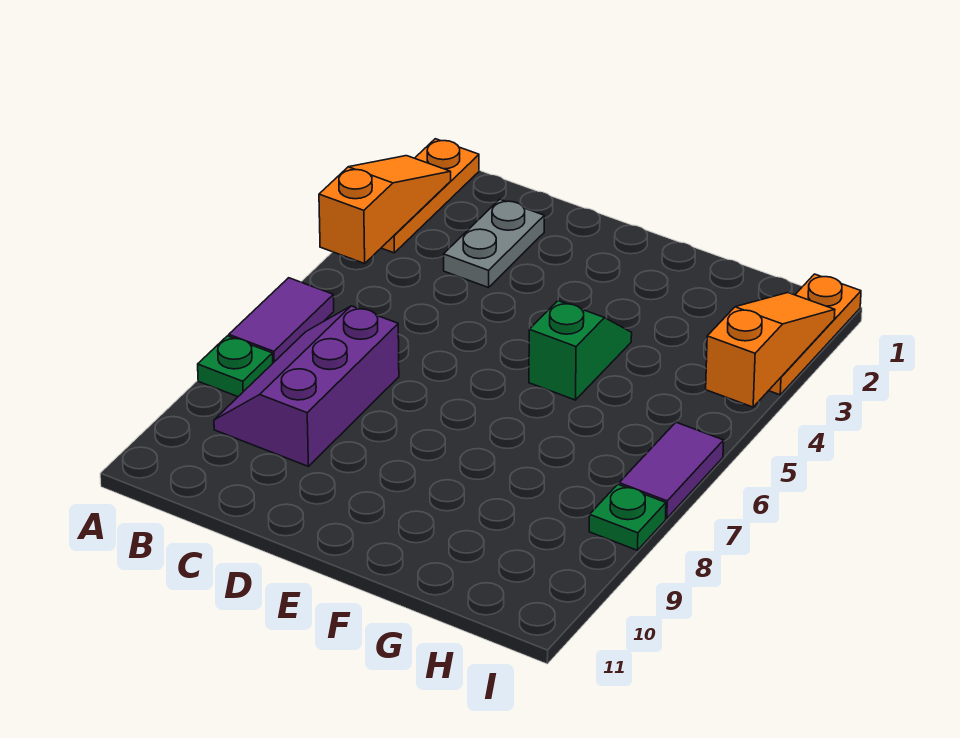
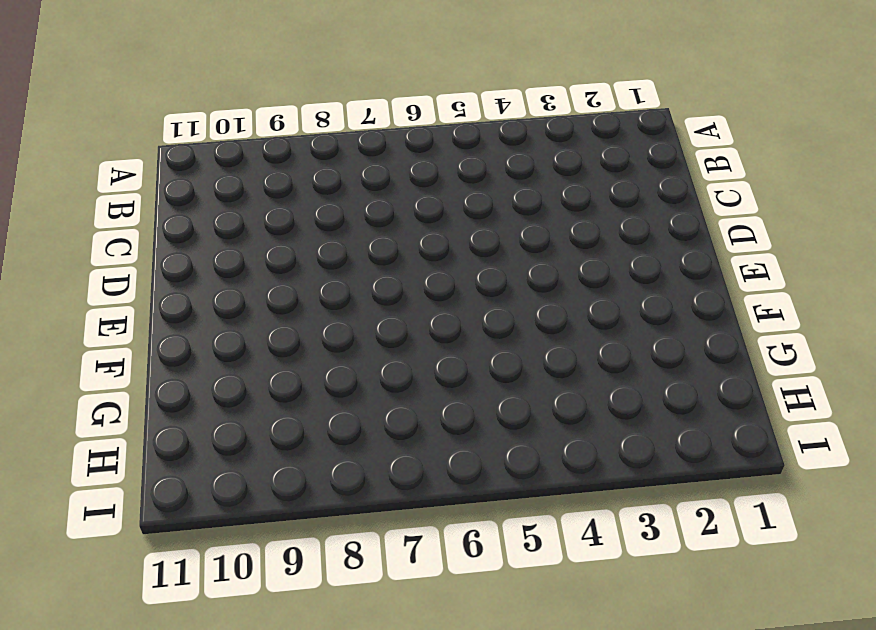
none -> orange plate A1:A3 level 1
none -> purple tile A6:A7 level 1

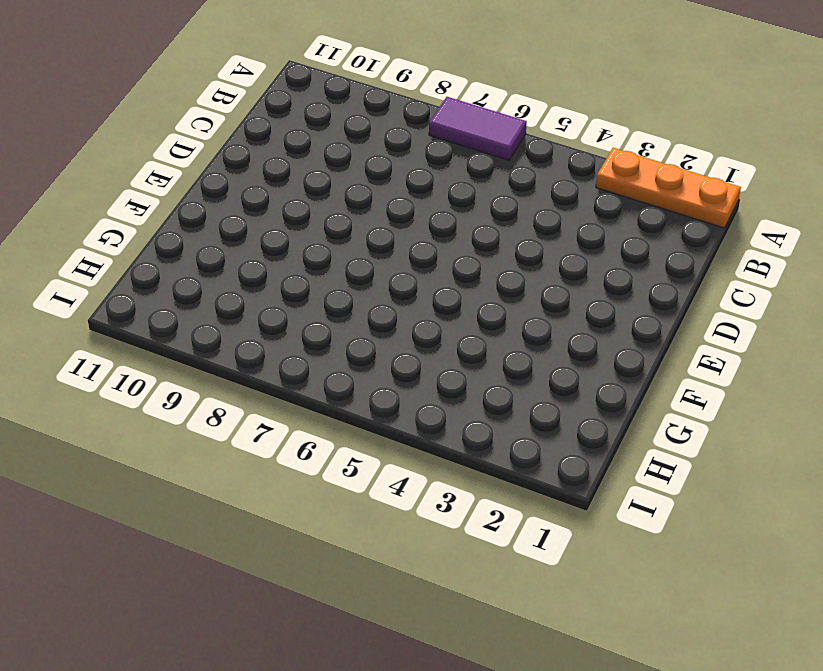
none -> green plate A8 level 1
none -> purple slope B7:C9 level 1 top C

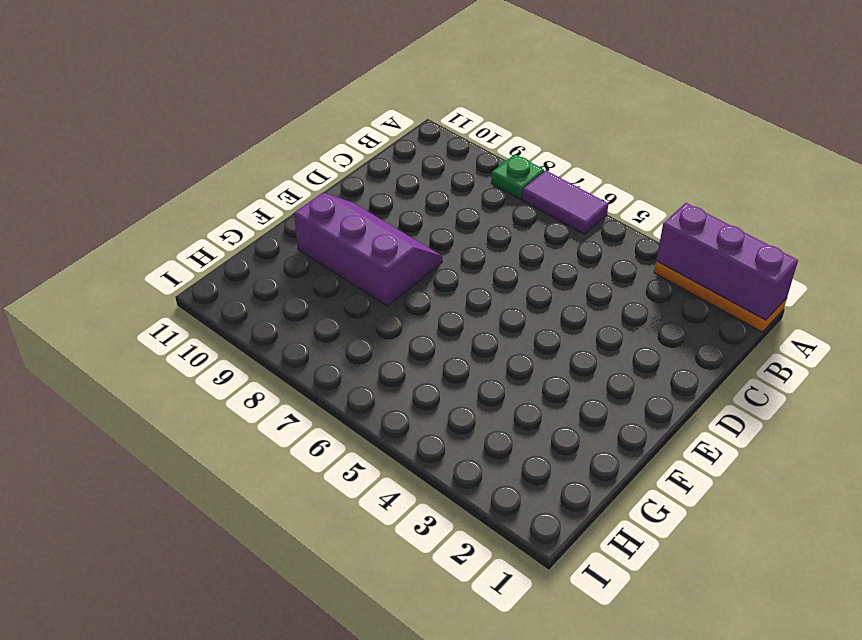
purple brick A1:A3 level 2 -> orange slope A2:A4 level 2 top 4
purple slope E8:F10 level 1 top F -> purple slope B7:C9 level 1 top C
none -> grey plate C2:C3 level 1
none -> green slope F4:F5 level 1 top 5

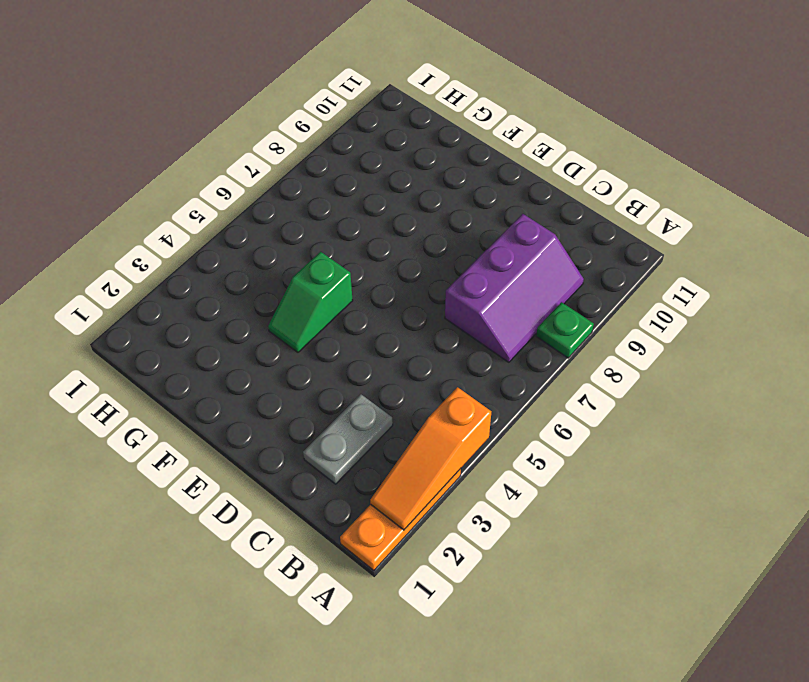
none -> purple tile A6:A7 level 1
none -> orange plate I1:I3 level 1

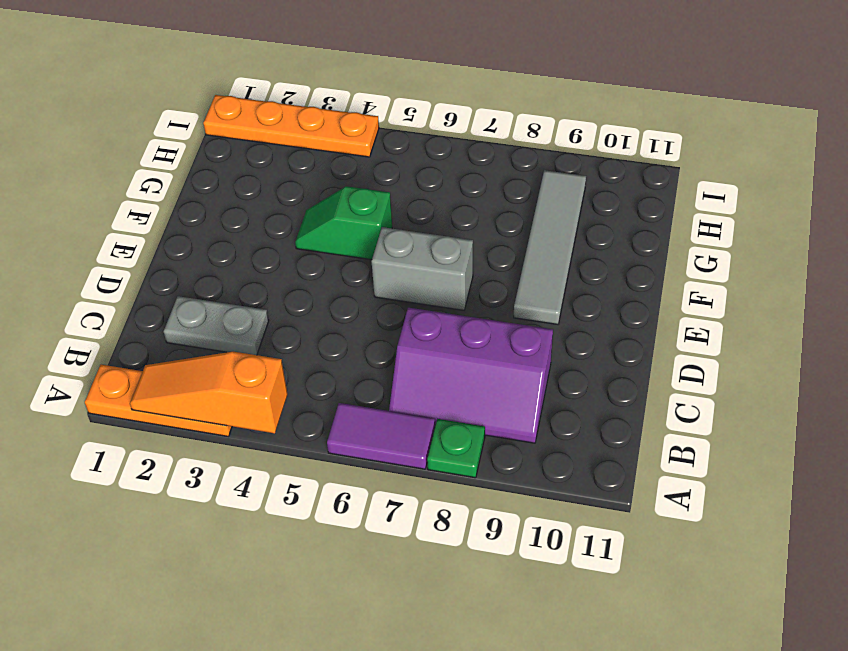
grey brick E6:E7 level 1 -> none
grey tile E9:H9 level 1 -> none
orange plate I1:I4 level 1 -> orange plate I1:I3 level 1
none -> purple tile I6:I7 level 1
none -> green plate I8 level 1

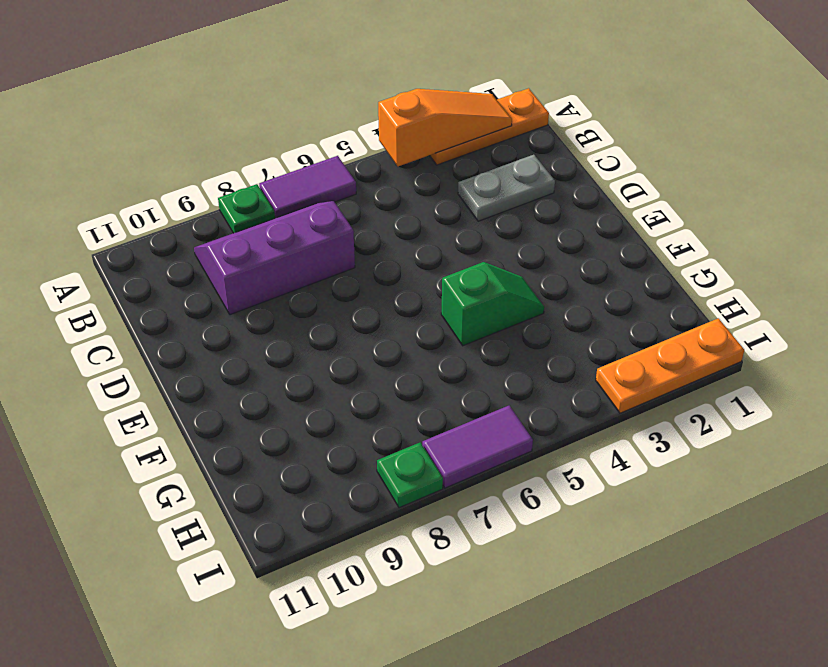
none -> orange slope I2:I4 level 2 top 4

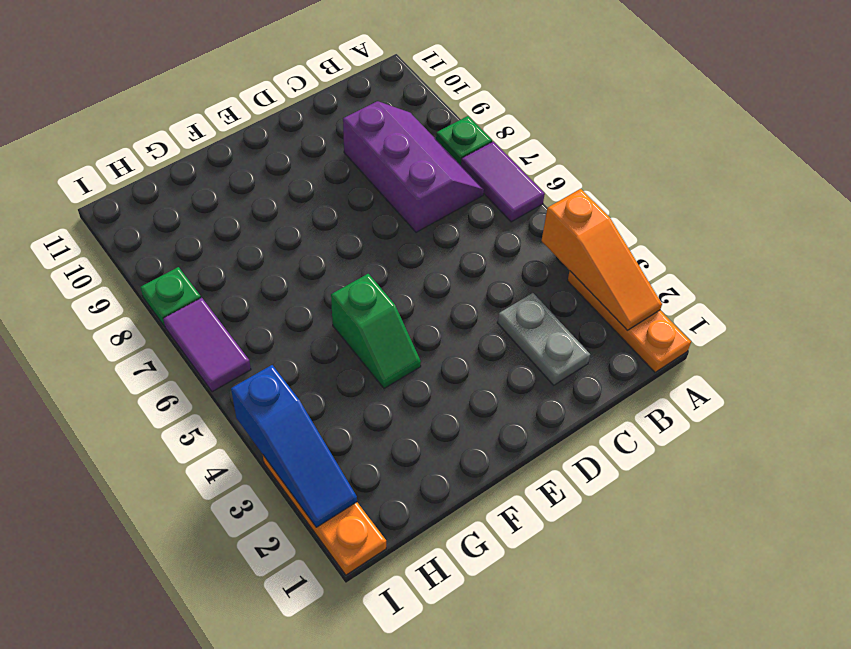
blue slope I2:I4 level 2 top 4 -> orange slope I2:I4 level 2 top 4

